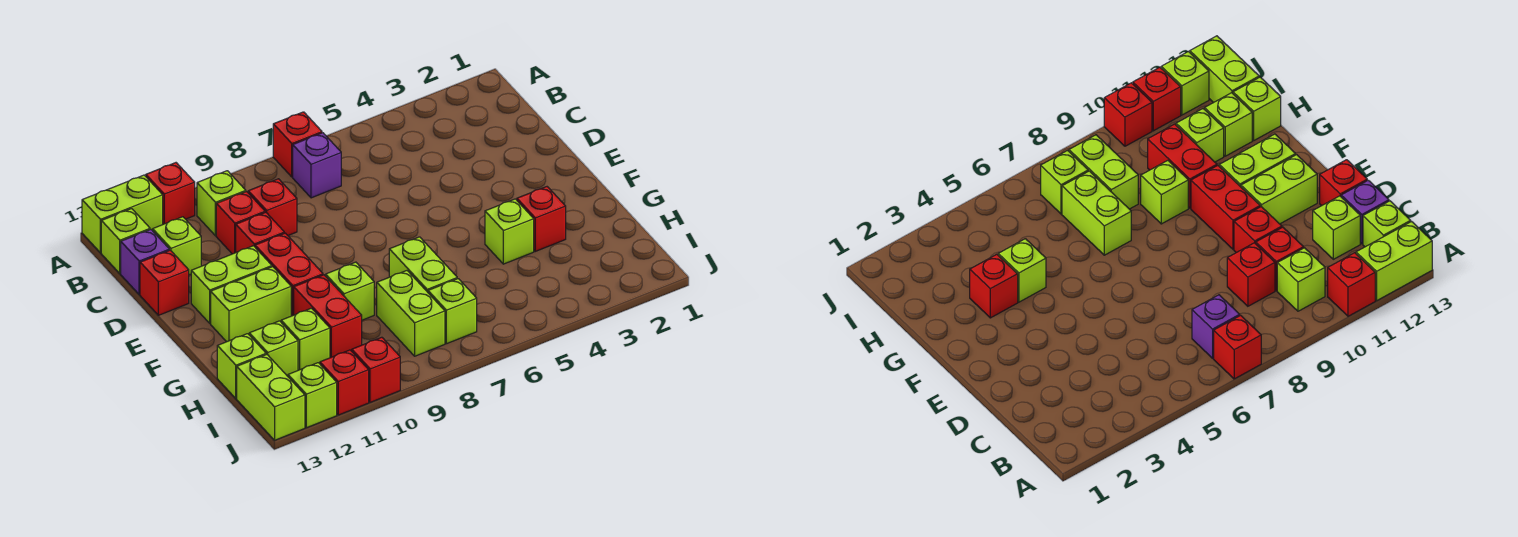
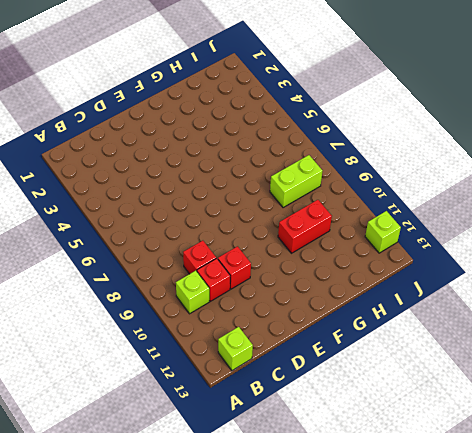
none -> red brick A7 level 1
none -> red brick A11 level 1
none -> lime brick A12:A13 level 1

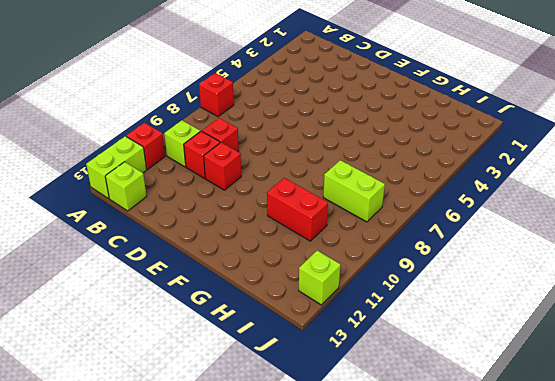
none -> purple brick B7 level 1
none -> lime brick C12 level 1
none -> purple brick C13 level 1

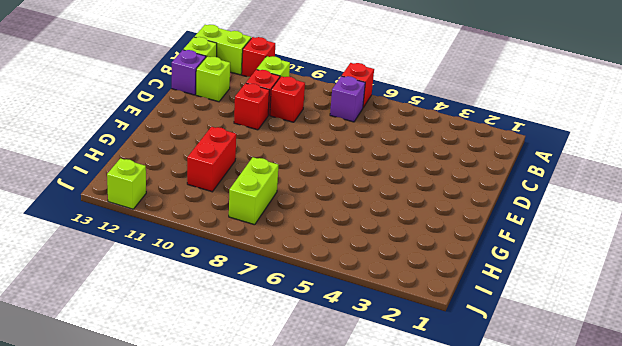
none -> red brick D13 level 1
none -> red brick E10:F10 level 1
none -> lime brick E11:E12 level 1

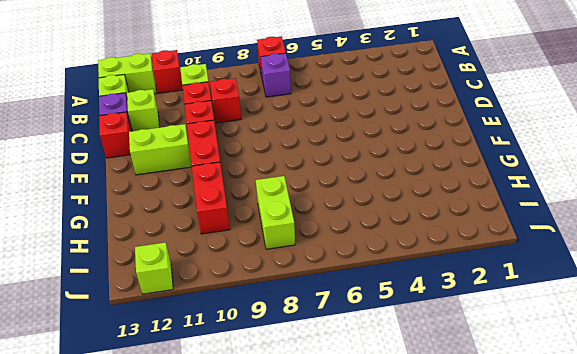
none -> lime brick F11:F12 level 1
none -> red brick G3 level 1
none -> lime brick G4 level 1

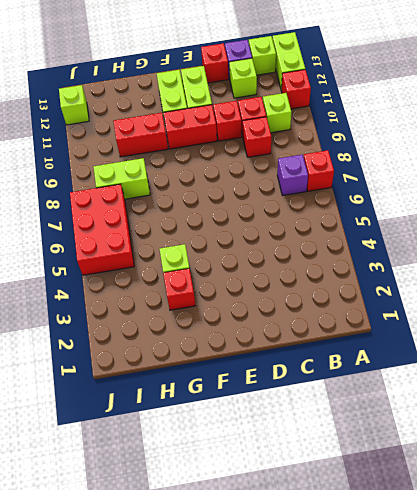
red brick I5:J7 level 1 -> lime brick I7 level 1
none -> lime brick G7:H7 level 1
none -> lime brick G9 level 1
none -> lime brick H11 level 1

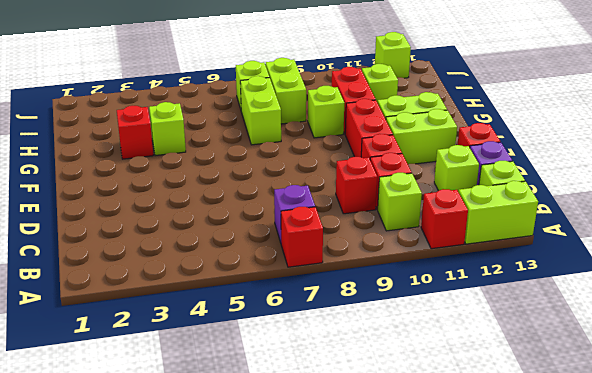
none -> lime brick H12 level 1
none -> lime brick H13 level 1
none -> lime brick I13:J13 level 1

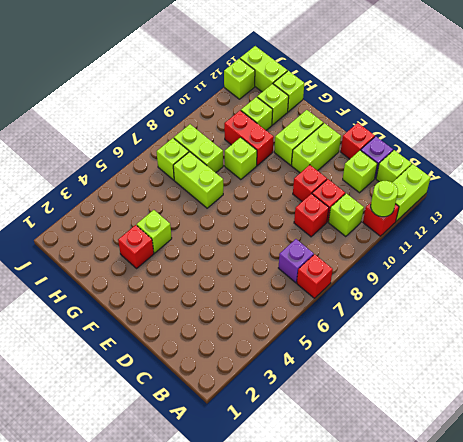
lime round brick A11 level 2 -> none
none -> red brick E10:F10 level 1
none -> red brick J10 level 1
none -> red brick J11 level 1

